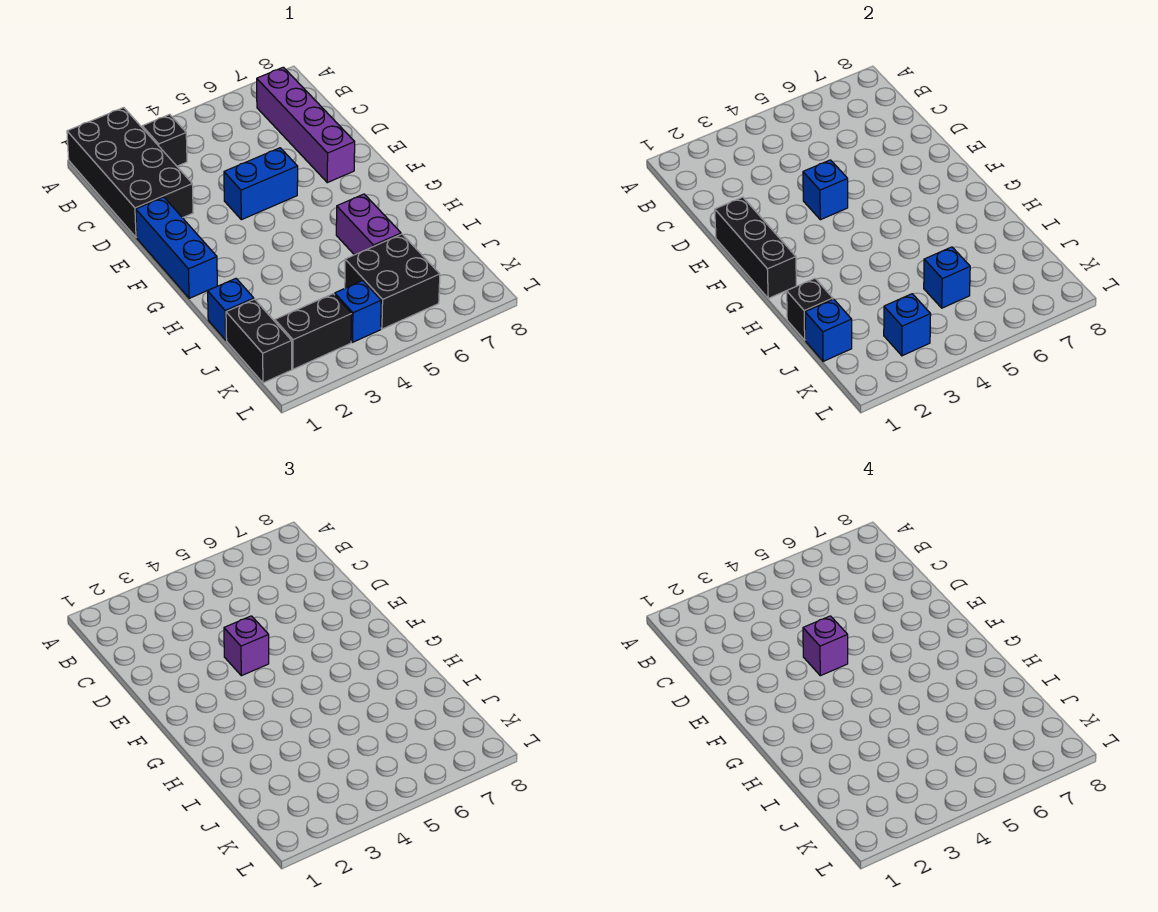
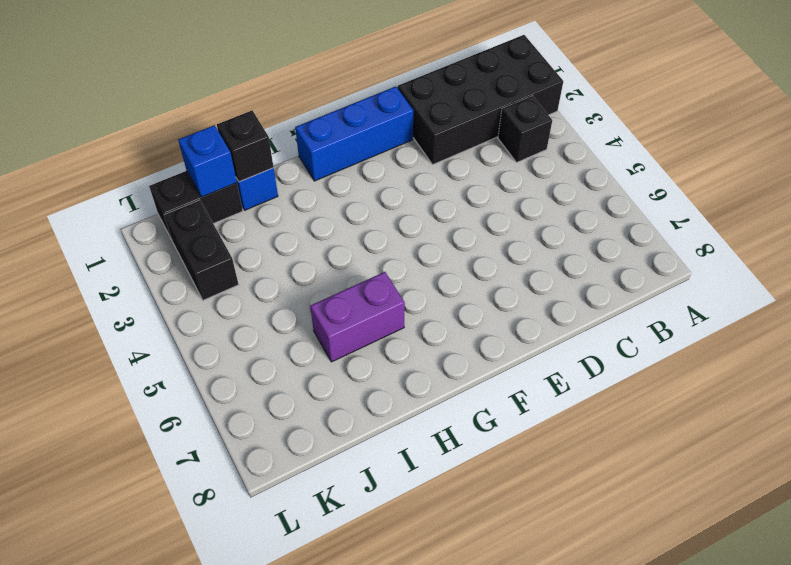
none -> purple brick B7:E7 level 1
none -> blue brick E4:E5 level 1
none -> black brick J5:K6 level 1

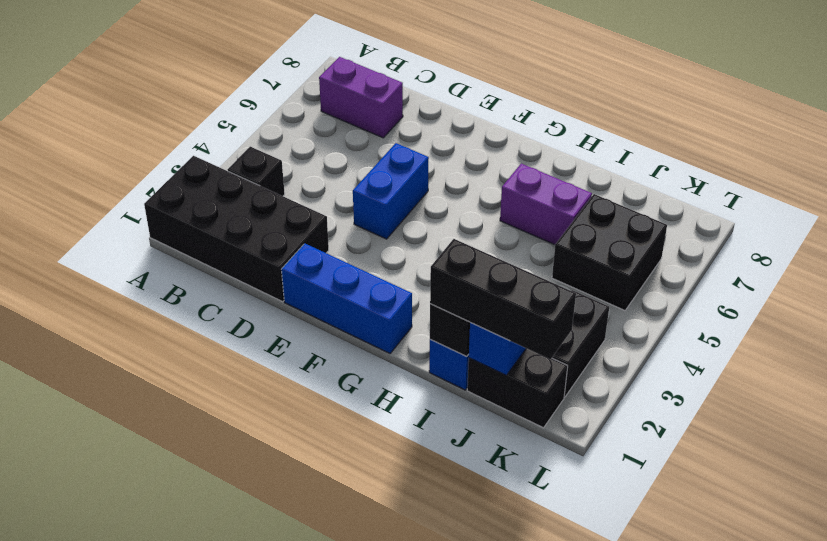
purple brick B7:C7 level 1 -> purple brick B7:E7 level 1
black brick I1:K1 level 3 -> black brick E1:G1 level 2
none -> blue brick K4 level 1
none -> blue brick E4 level 2
none -> blue brick J5 level 2

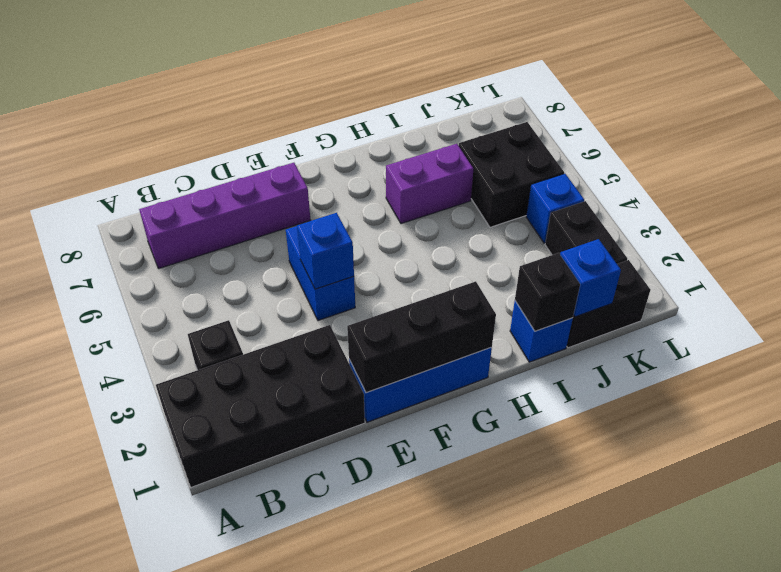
none -> blue brick J5 level 2
none -> blue brick K3 level 2
none -> purple brick E4 level 3

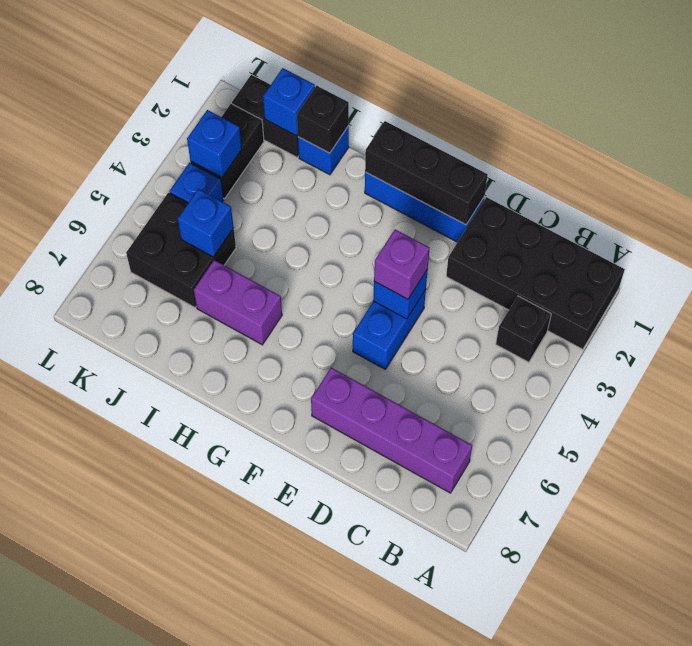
none -> purple brick E4 level 4

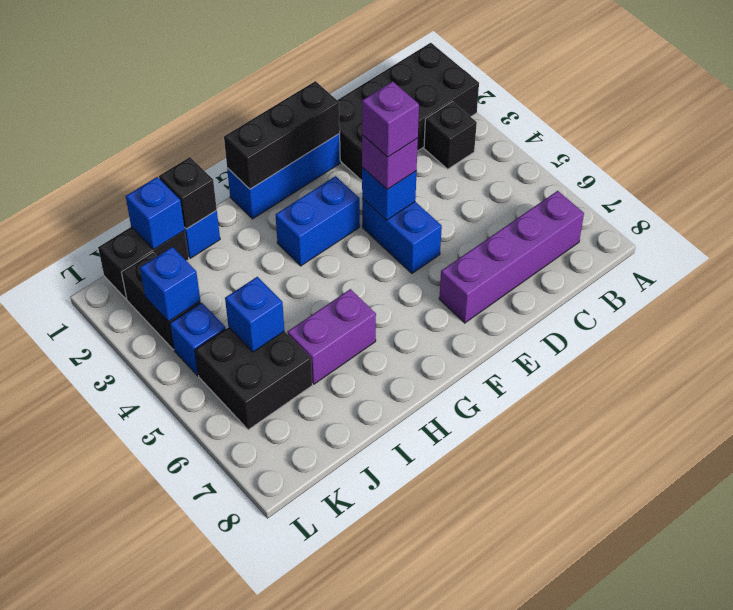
blue brick F3:G3 level 1 -> none

